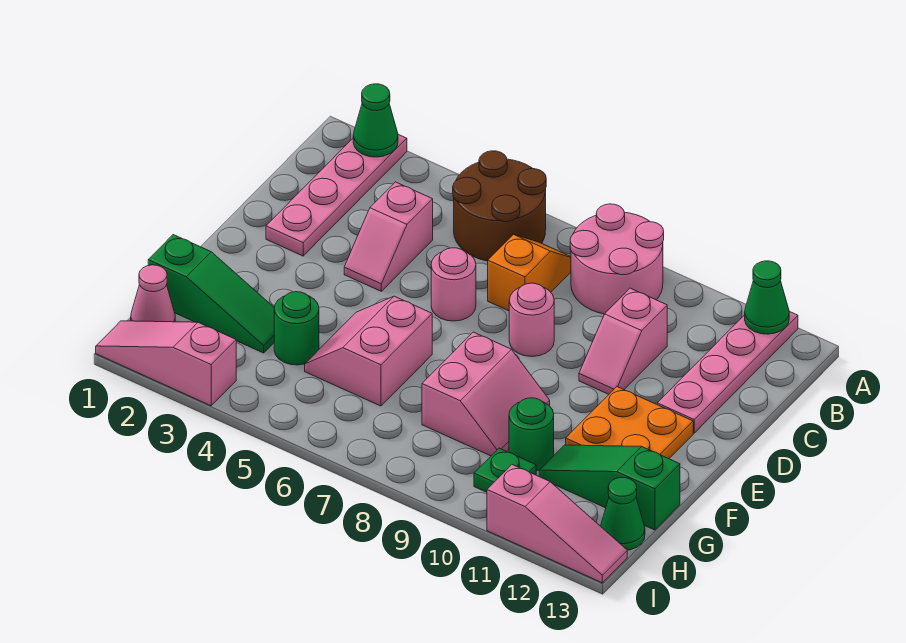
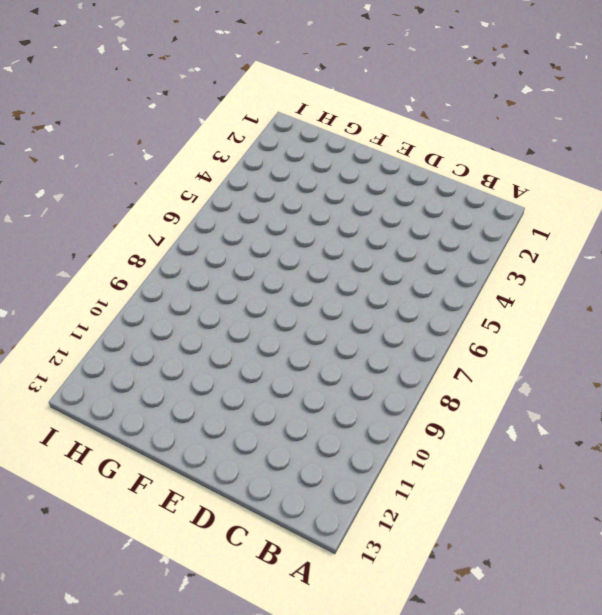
none -> pink plate A2:D2 level 1
none -> brown round brick A5:B6 level 1
none -> pink round brick A8:B9 level 1

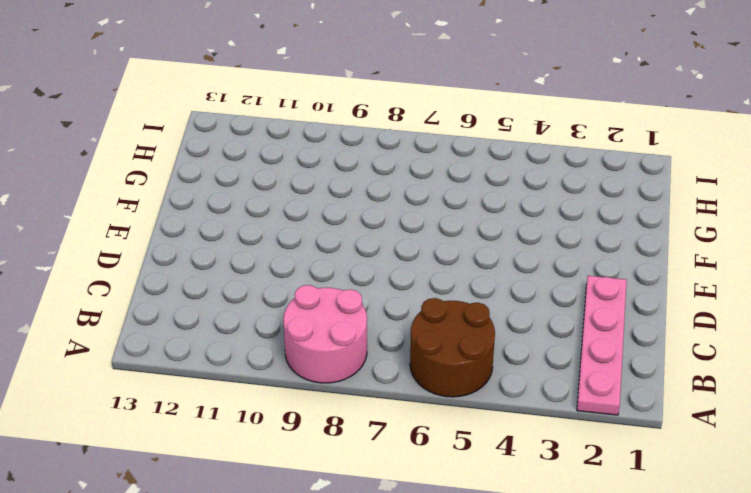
none -> pink plate A12:D12 level 1
none -> orange slope B7:C7 level 1 top C
none -> pink slope C4:D4 level 1 top C

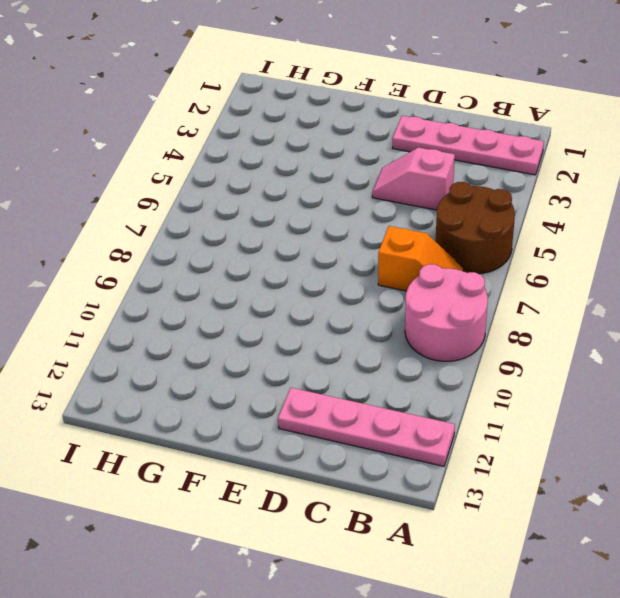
none -> pink slope C10:D10 level 1 top C
none -> pink round brick D6 level 1
none -> pink round brick D8 level 1

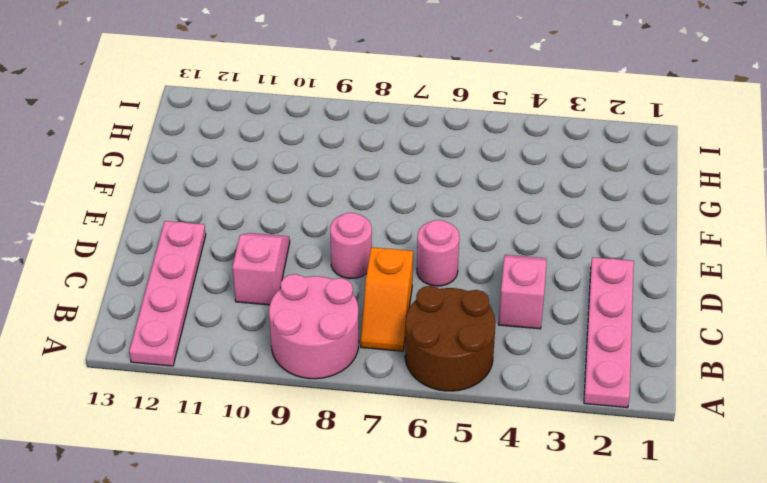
none -> orange plate E11:F12 level 1
none -> pink slope F5:G6 level 1 top 6
none -> pink slope F8:G9 level 1 top 8

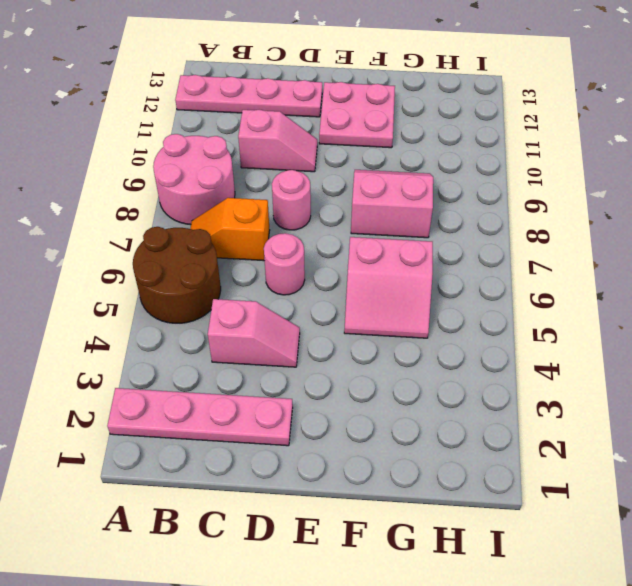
pink plate E11:F12 level 1 -> orange plate E11:F12 level 1
none -> green slope G1:G3 level 1 top 1
none -> green round brick G4 level 1
none -> green round brick G10 level 1

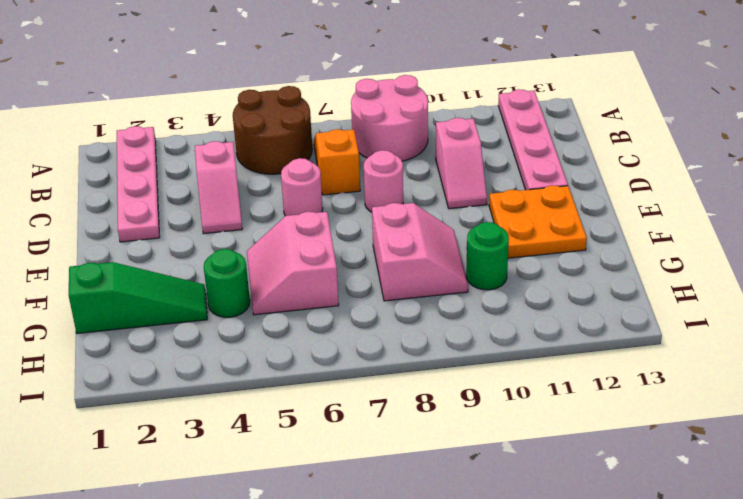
none -> green slope G11:G13 level 1 top 13
none -> pink cone H1 level 1
none -> green plate H10 level 1

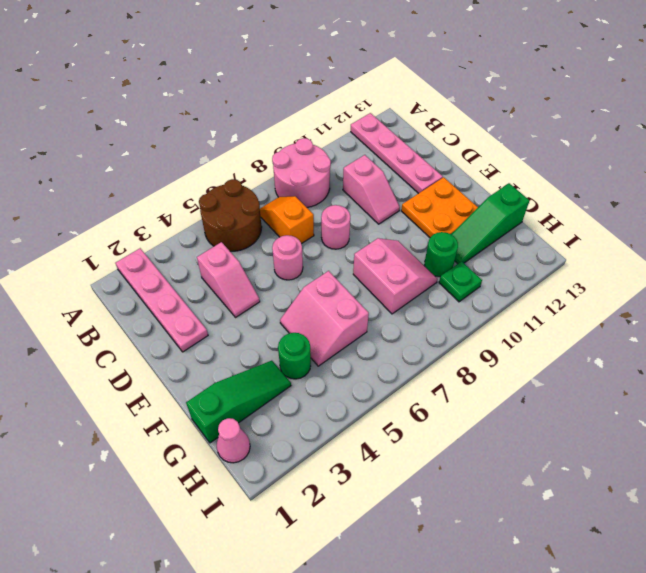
none -> green cone H13 level 1
none -> pink slope I1:I3 level 1 top 3
none -> pink slope I11:I13 level 1 top 11

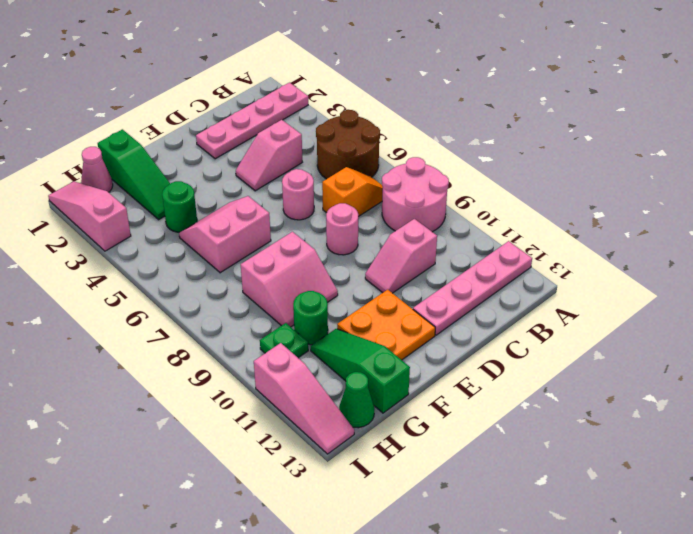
none -> green cone A2 level 2
none -> green cone A12 level 2

